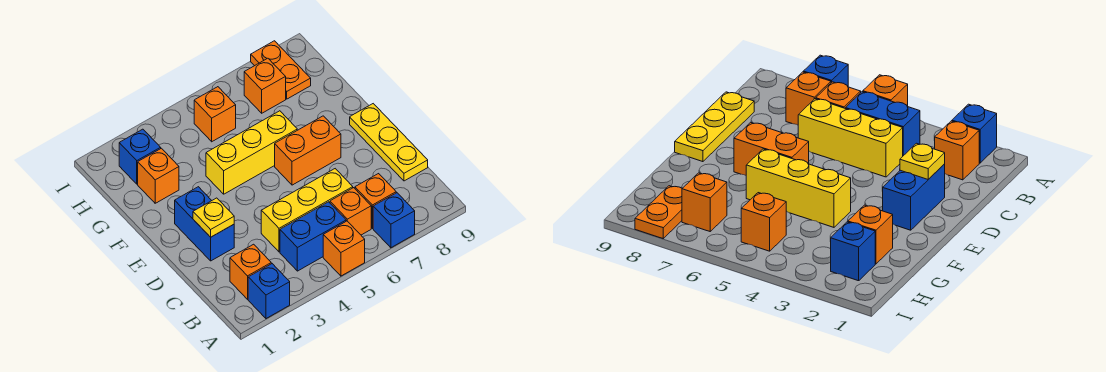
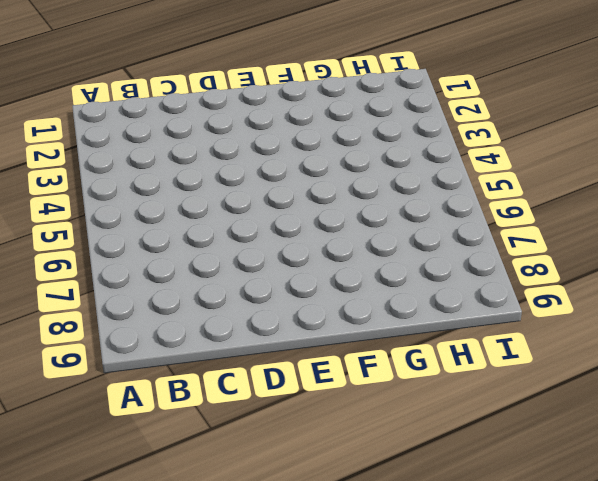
none -> blue brick A2 level 1
none -> orange brick A5 level 1
none -> blue brick A7 level 1

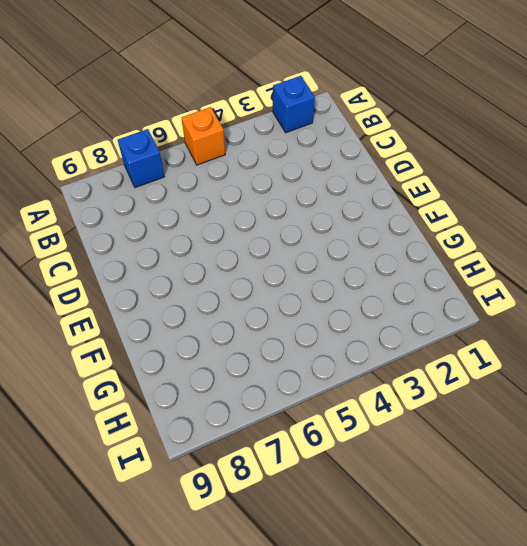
none -> orange brick B2 level 1
none -> blue brick B4:B5 level 1
none -> orange brick B6 level 1

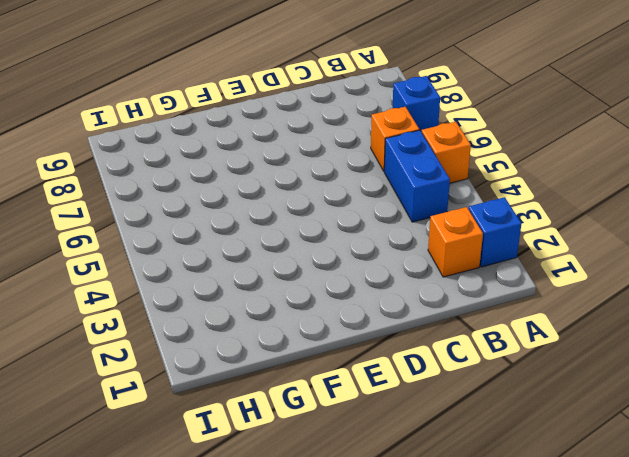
none -> orange brick B7 level 1
none -> yellow brick C4:C6 level 1
none -> yellow plate C9:E9 level 1

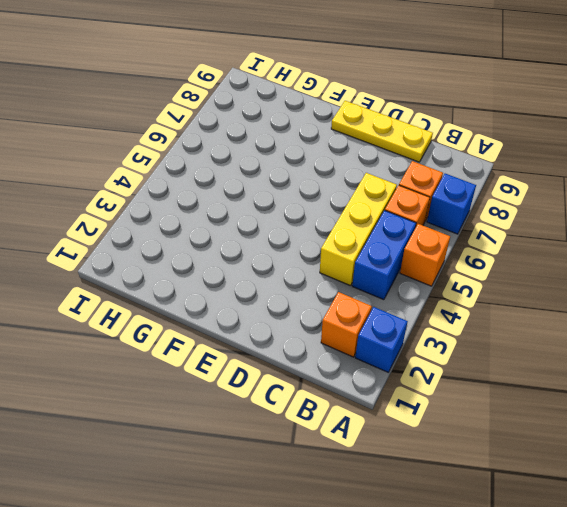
none -> blue brick D2:E2 level 1
none -> orange brick E6:E7 level 1
none -> yellow brick F4:F6 level 1

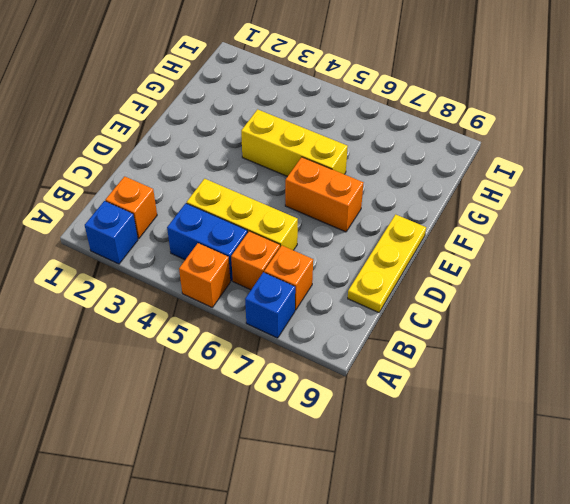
none -> blue brick D2:E2 level 1
none -> orange brick G2 level 1
none -> blue brick H2 level 1

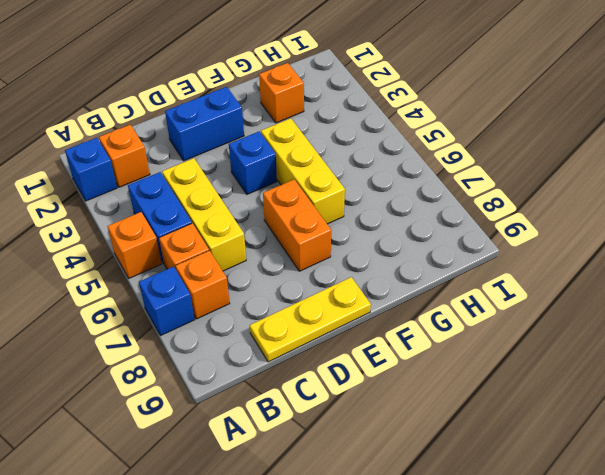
blue brick E4 level 1 -> blue brick H2 level 1
none -> orange brick H5 level 1
none -> orange brick H7 level 1
none -> orange plate H8:I8 level 1

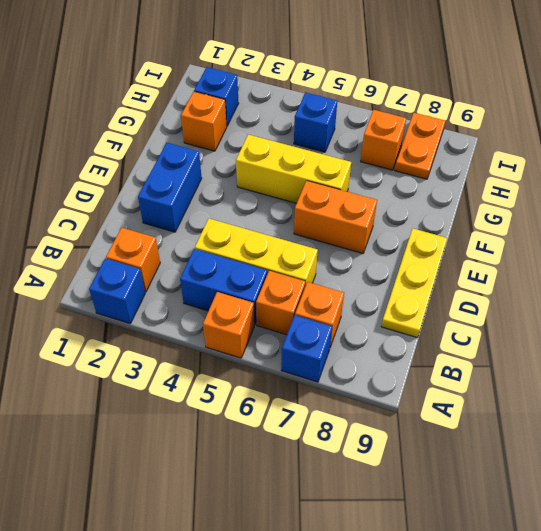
blue brick H5 level 1 -> orange brick H5 level 1
none -> yellow plate D2 level 2

